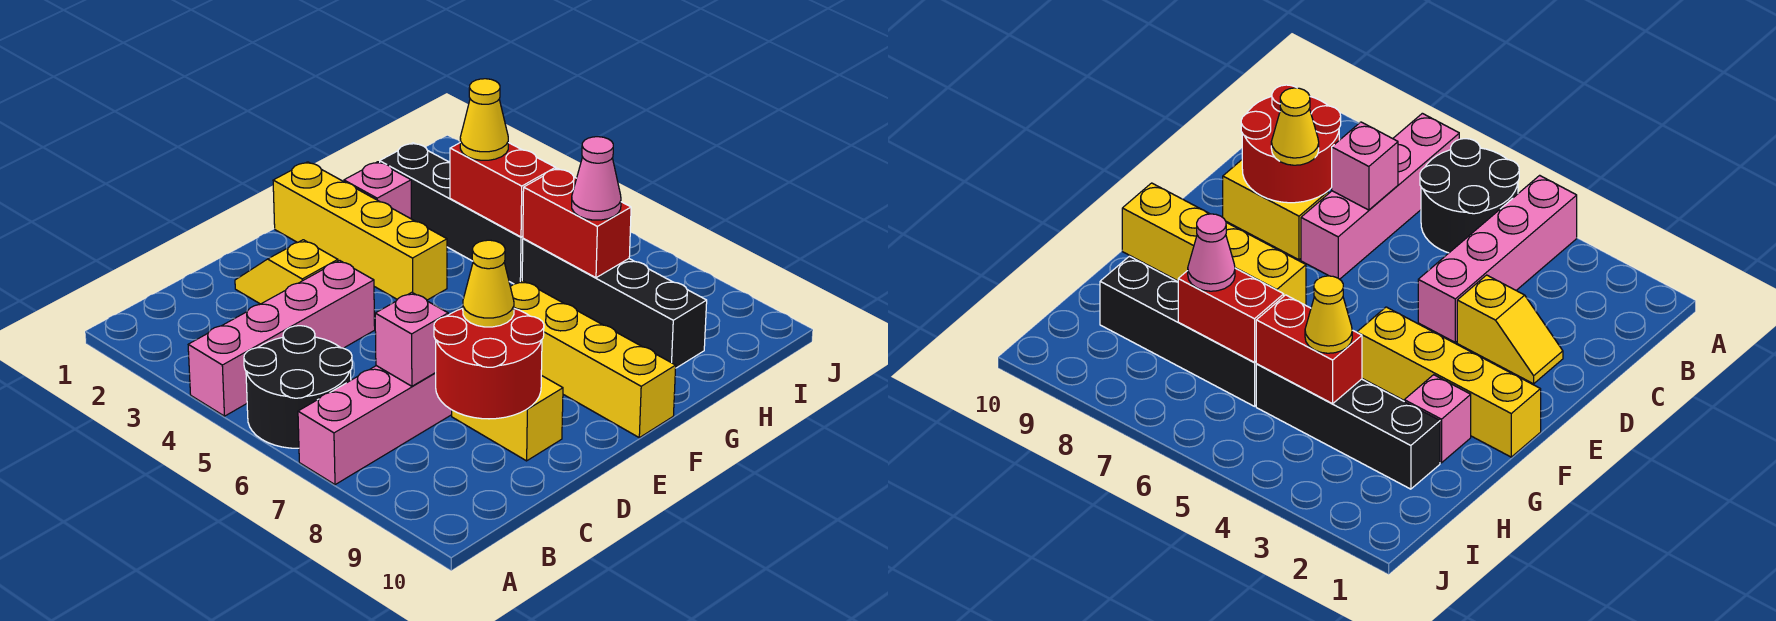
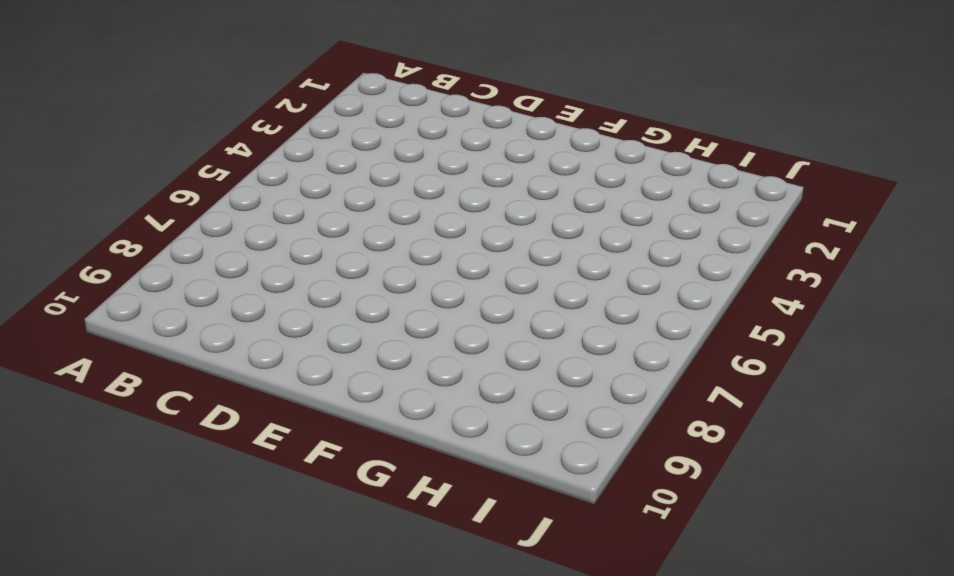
none -> pink brick A4:D4 level 1
none -> black round brick A5:B6 level 1
none -> pink brick A7:D7 level 1

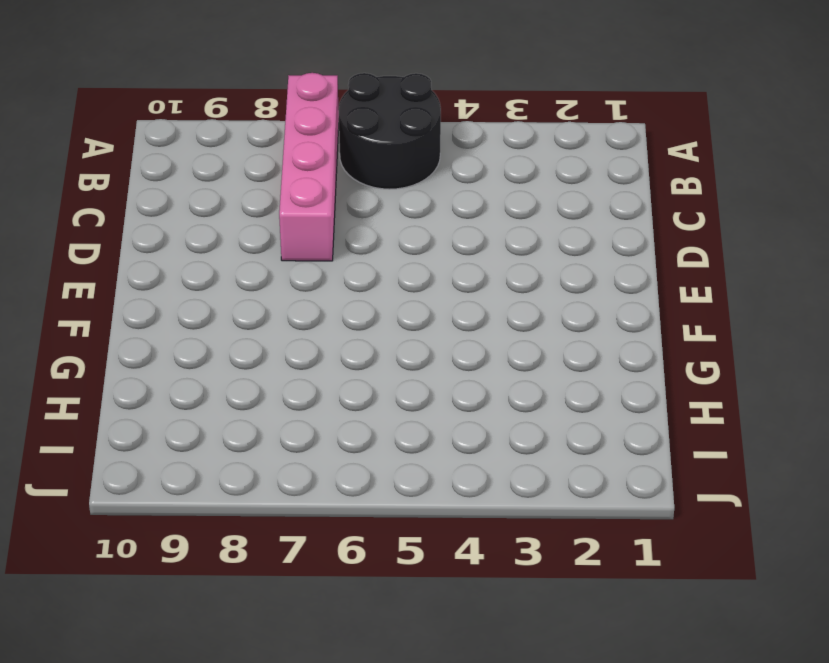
none -> pink brick A4:D4 level 1
none -> yellow slope D2:D3 level 1 top 3
none -> yellow brick D8:D9 level 1

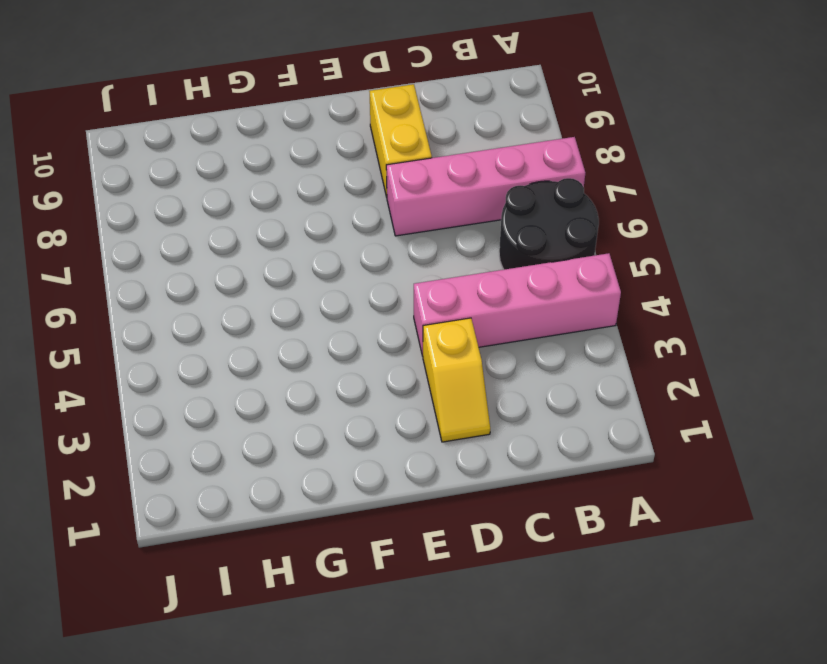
none -> yellow brick F1:F4 level 1
none -> yellow brick F7:F10 level 1
none -> pink brick G2 level 1

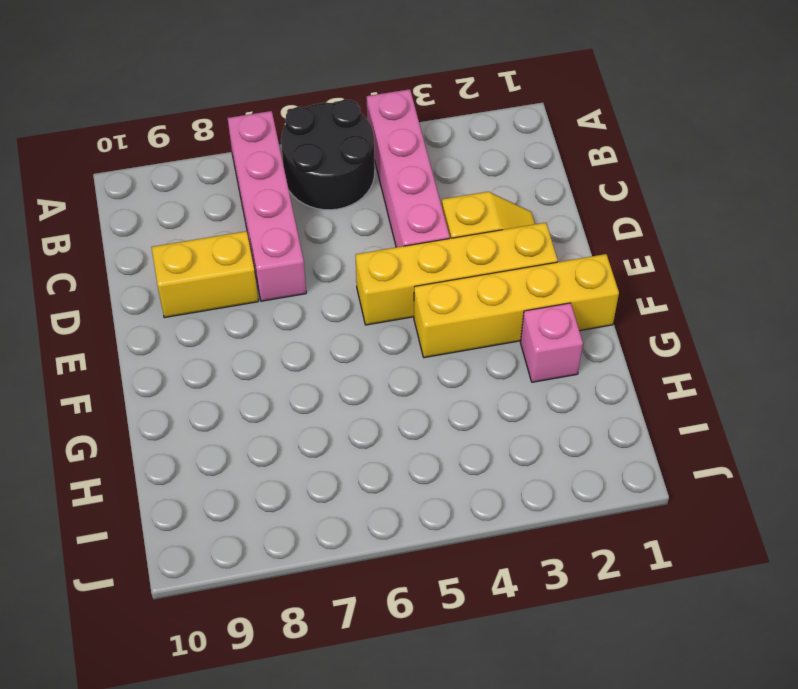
yellow brick E2:E5 level 1 -> yellow brick F7:F10 level 1
none -> black brick H2:H5 level 1
none -> black brick H6:H9 level 1
none -> pink brick C7 level 2

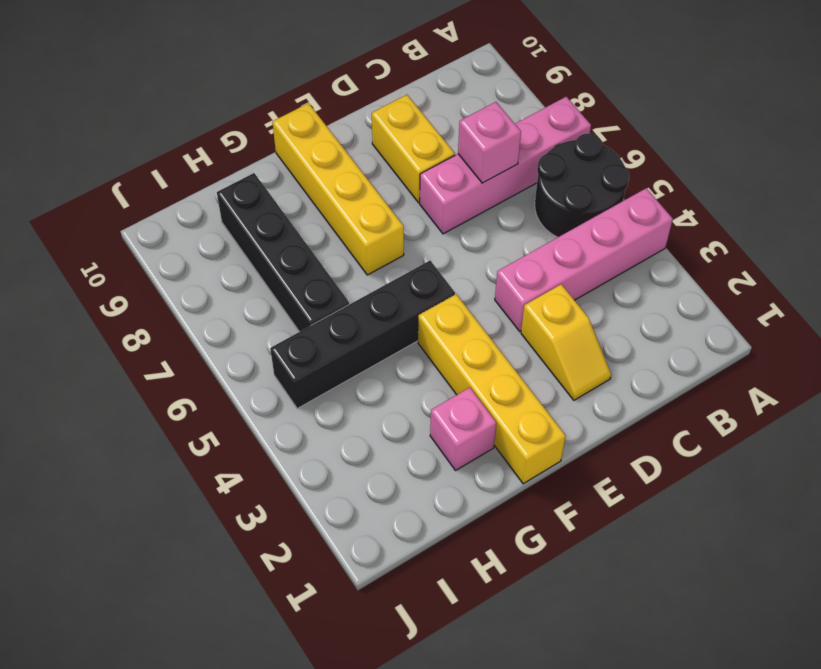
black brick F5:I5 level 1 -> black brick H2:H5 level 1
none -> red round brick C8:D9 level 2
none -> red brick H4:H5 level 2
none -> red brick H6:H7 level 2

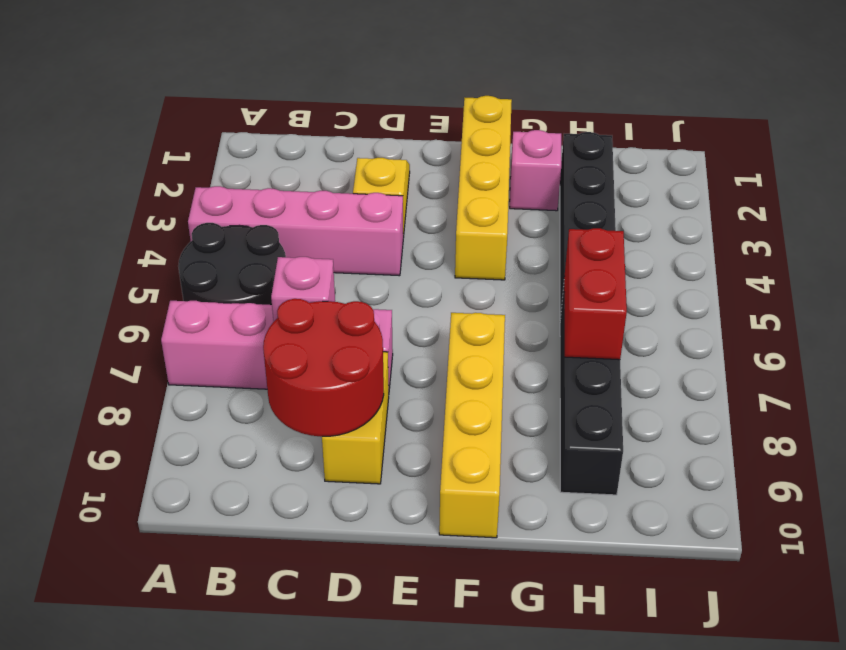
none -> red brick H4:H5 level 2
none -> yellow cone D8 level 3
none -> yellow cone H4 level 3

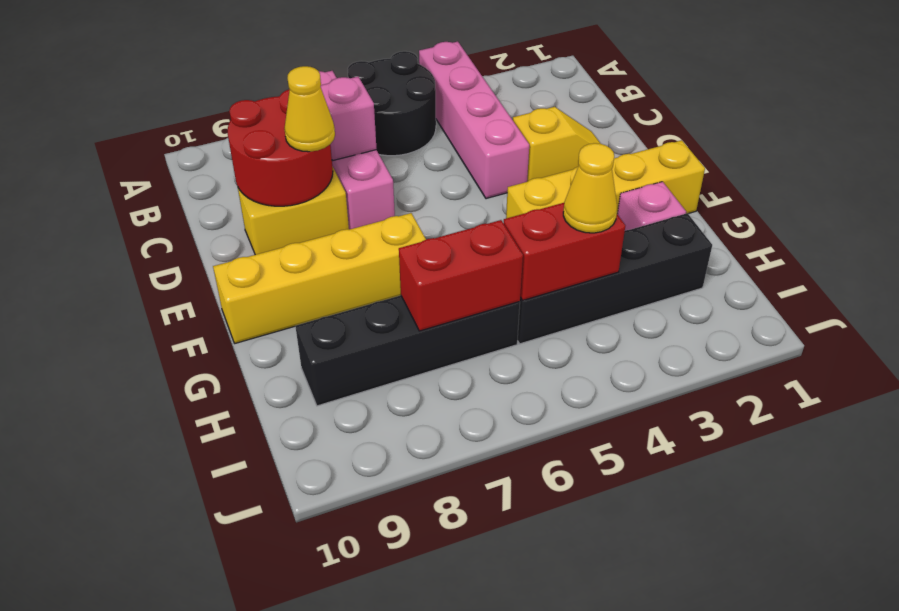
none -> pink cone H7 level 3

